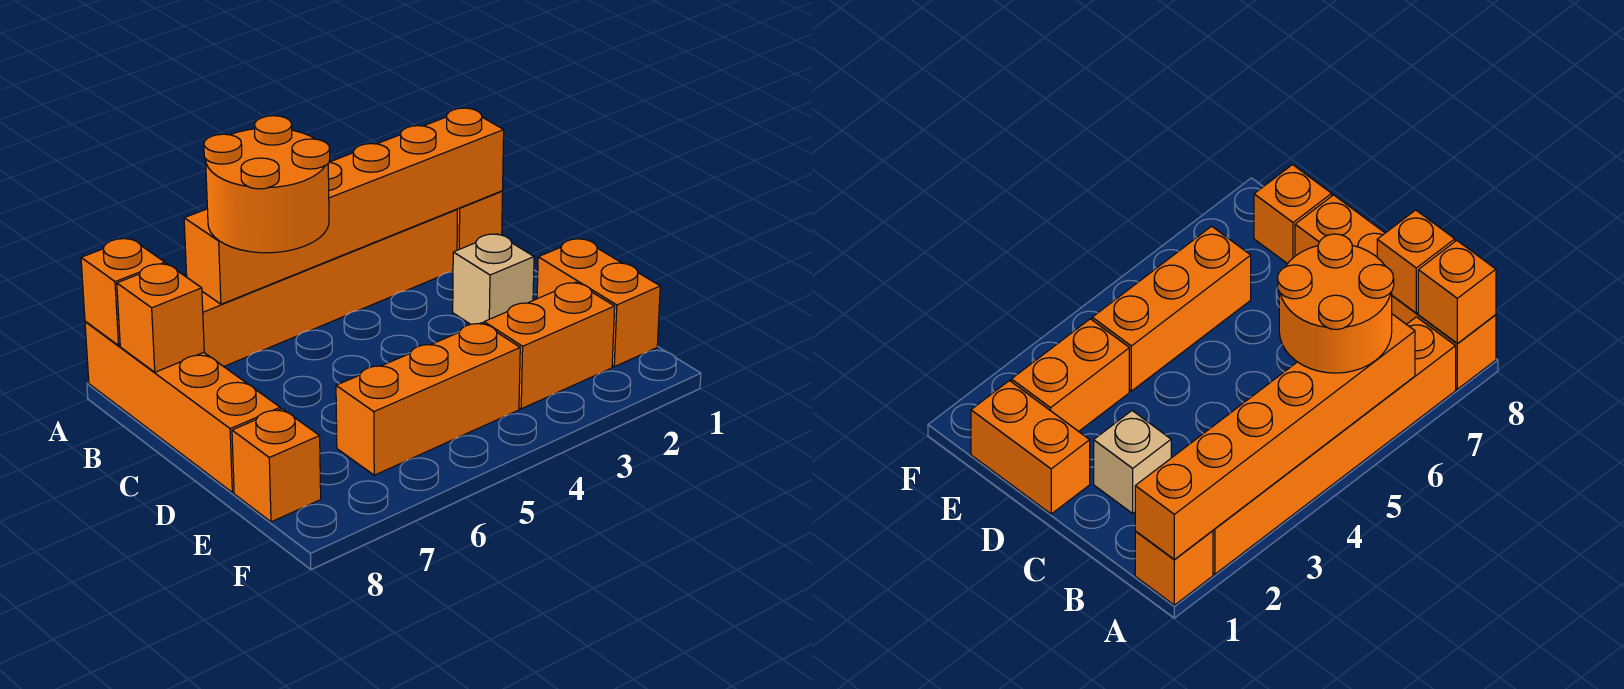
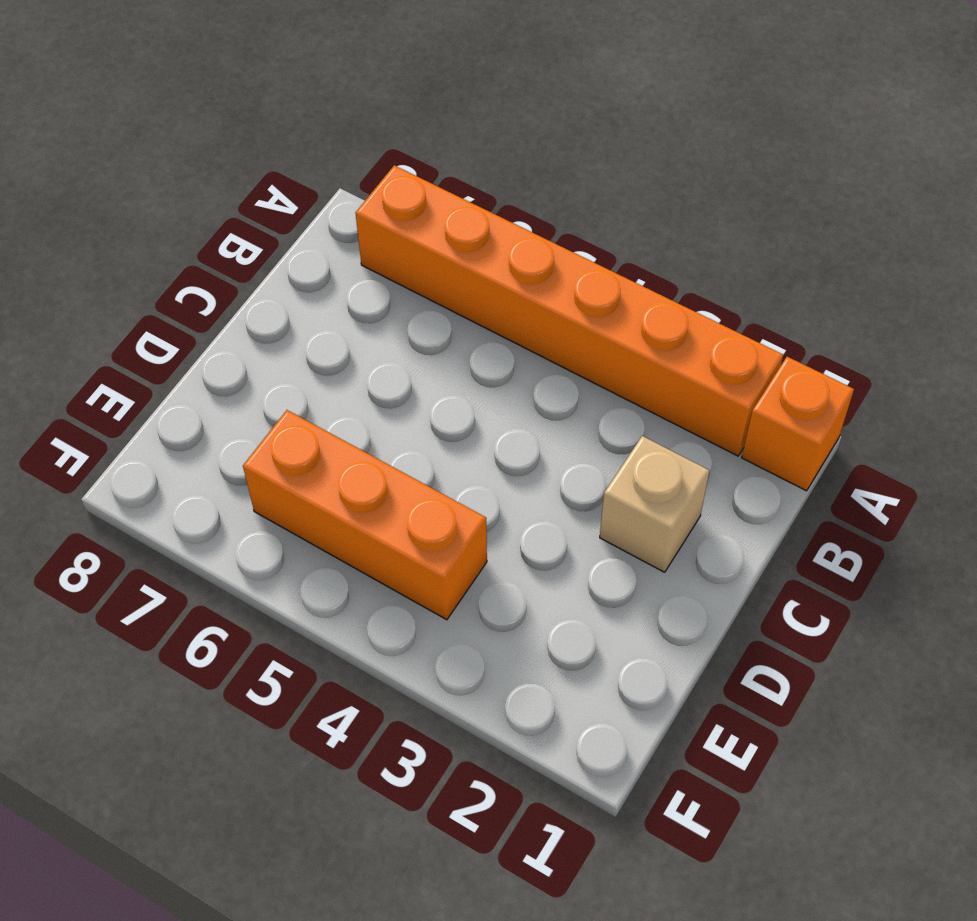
none -> orange brick A8:D8 level 1
none -> orange brick D1:E1 level 1
none -> orange brick E2:E3 level 1

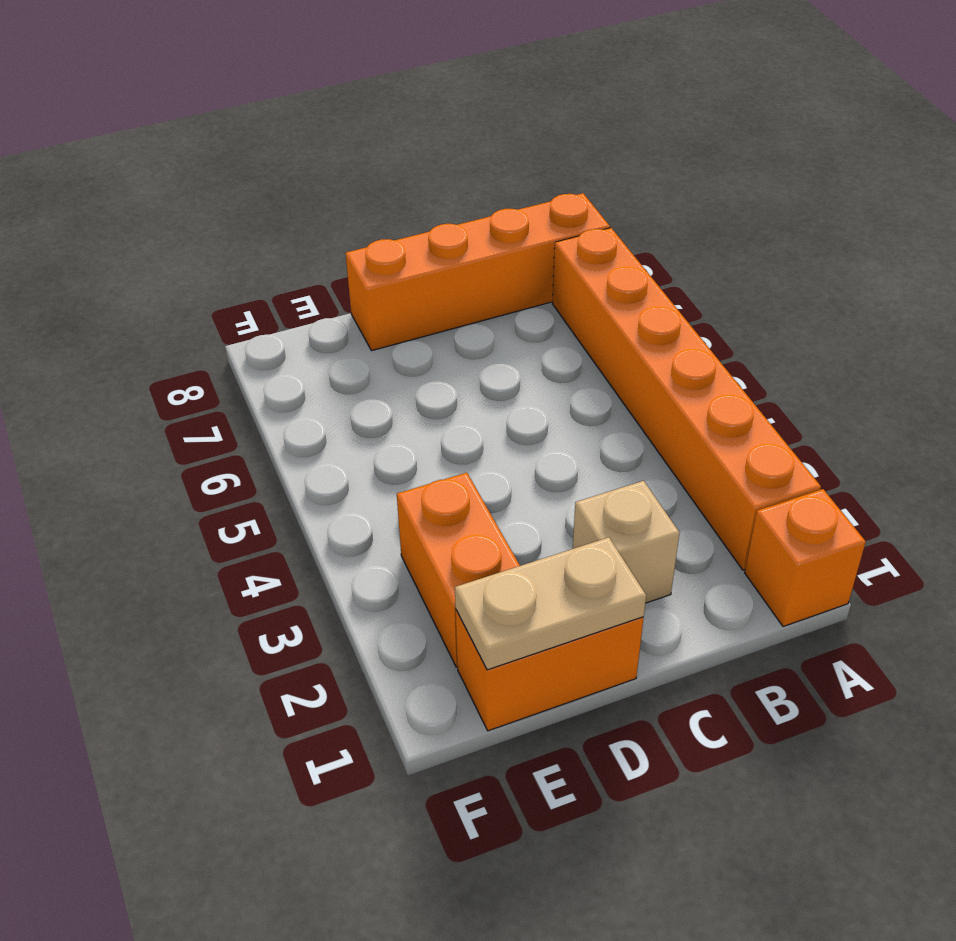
tan plate D1:E1 level 2 -> none
none -> orange brick E4:E6 level 1
none -> orange brick E8 level 1
none -> orange brick A1:A6 level 2

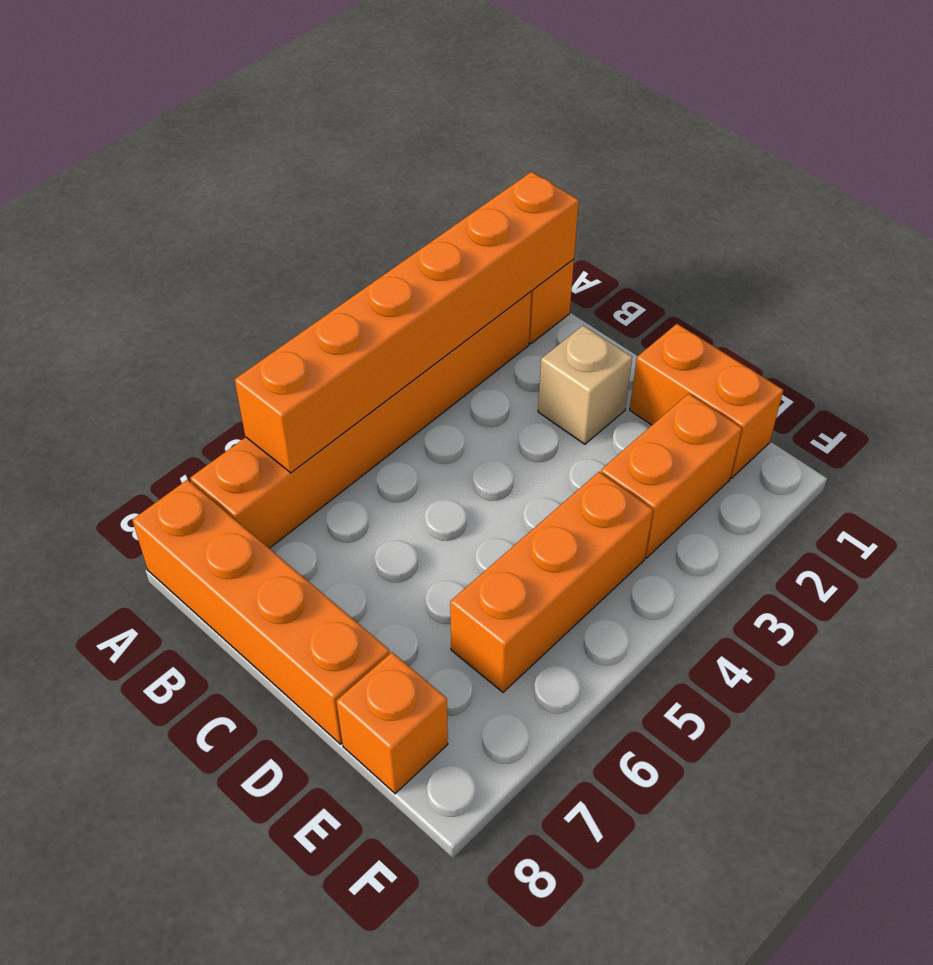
none -> orange brick A8 level 2
none -> orange brick B8 level 2
none -> orange round brick A5:B6 level 3

